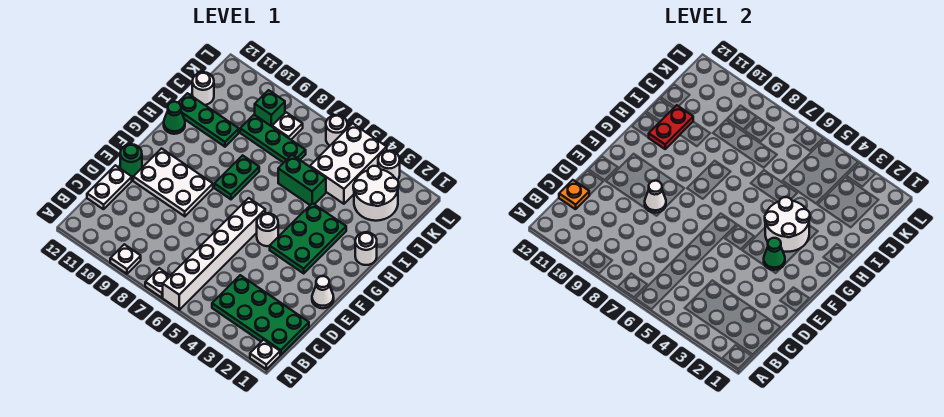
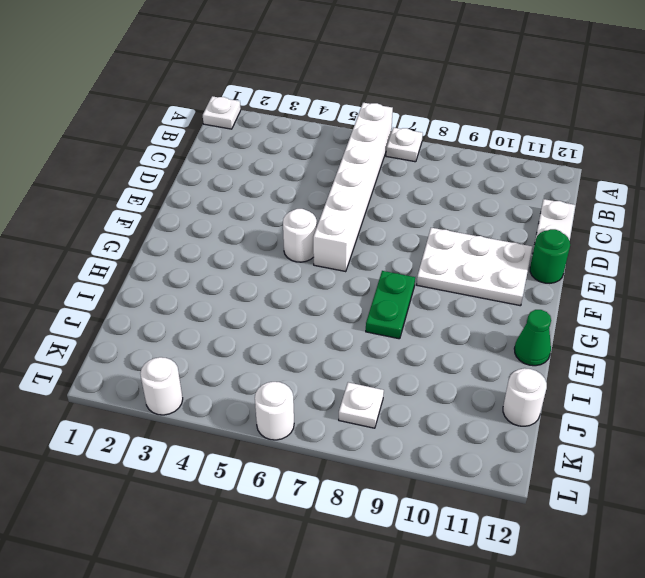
none -> white plate A9 level 1
none -> green plate B1:C4 level 1
none -> white cone E1 level 1

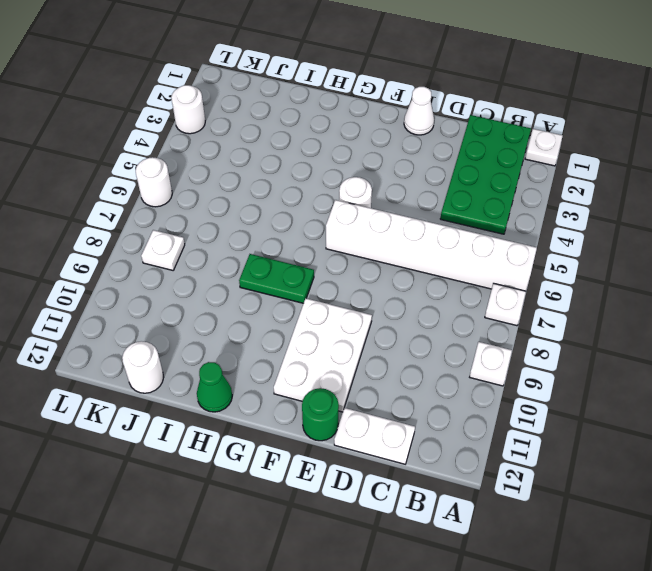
none -> green plate F3:H4 level 1
none -> white round brick H1 level 1
none -> green brick I5:I6 level 1

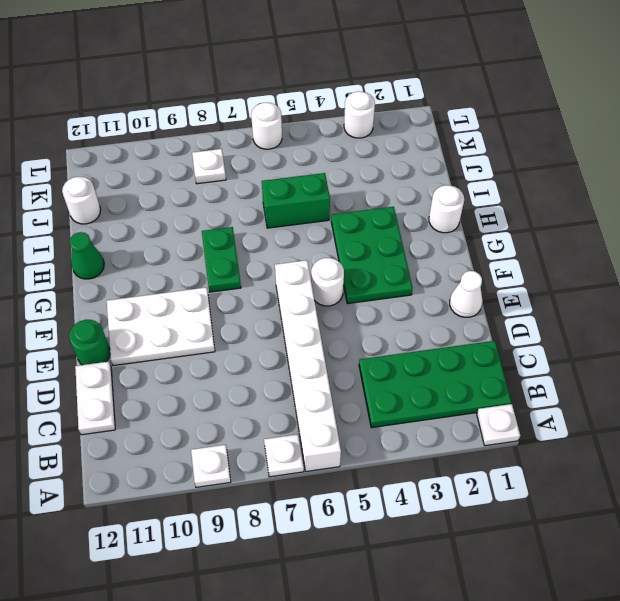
none -> green plate I10:I12 level 1
none -> white round brick J2:K3 level 1
none -> white brick J4:L5 level 1

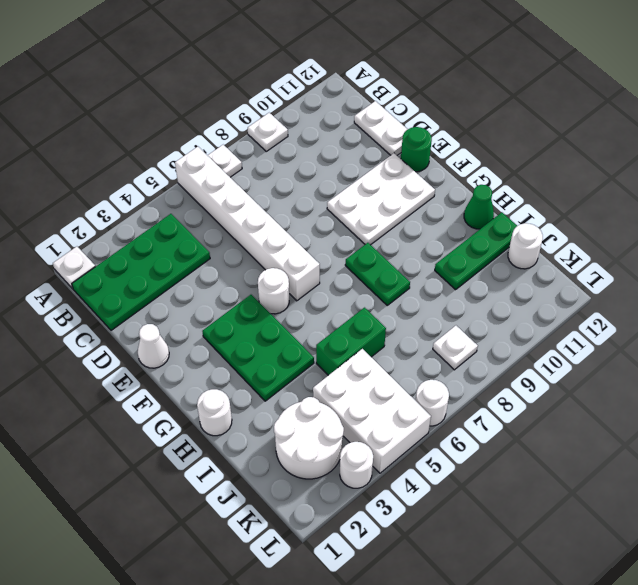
none -> green plate J7:J9 level 1
none -> green brick K9 level 1
none -> orange plate C12 level 2

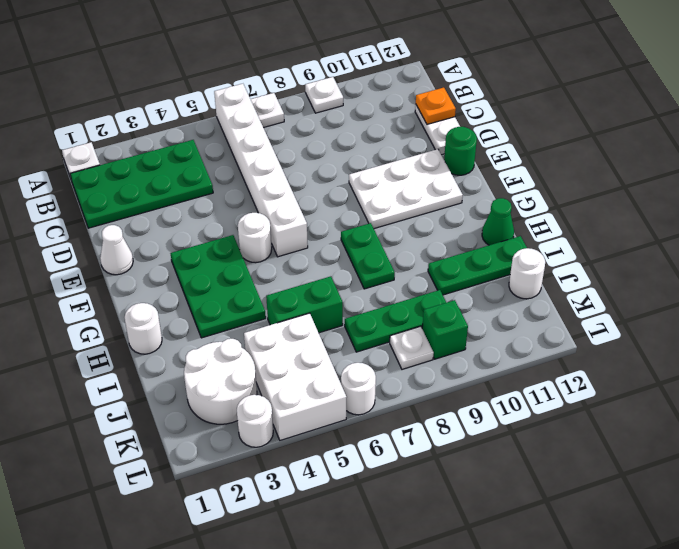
none -> white cone E9 level 2
none -> green cone F3 level 2
none -> white round brick G3:H4 level 2

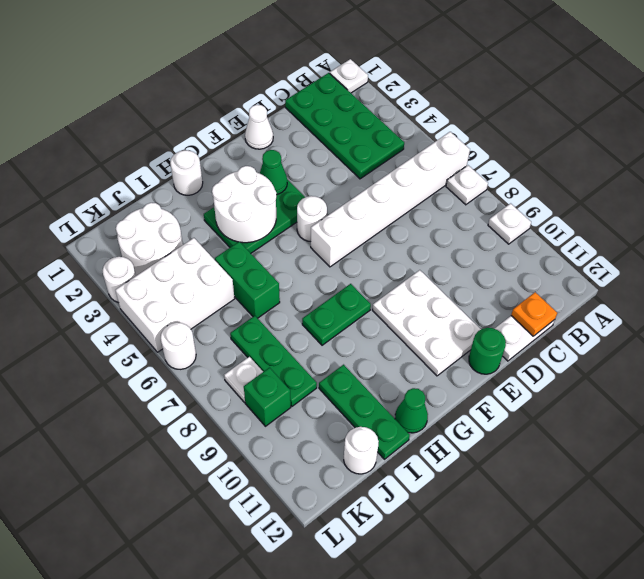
none -> white cone E9 level 2
none -> red plate H11:I11 level 2

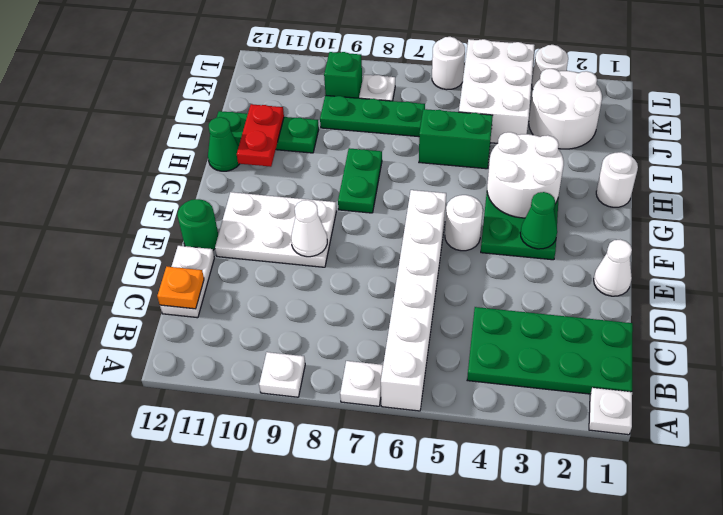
none -> white round brick J12 level 1

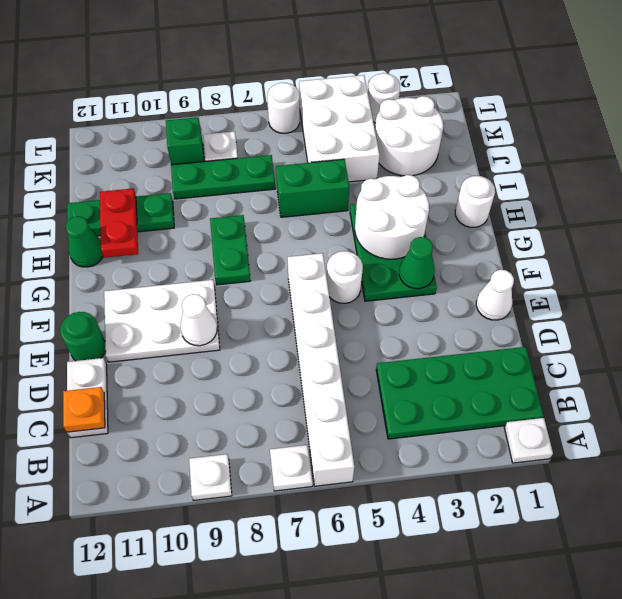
none -> white round brick J12 level 1

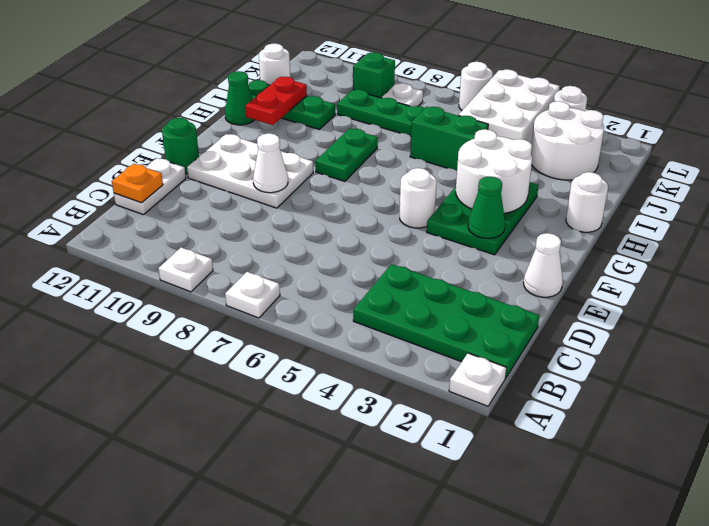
none -> white brick A6:F6 level 1

